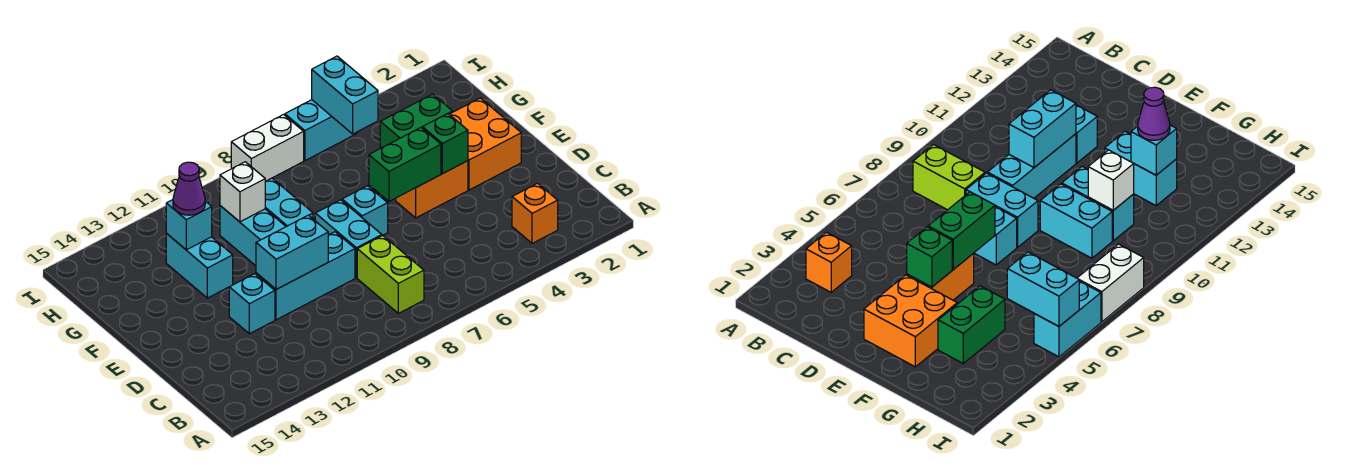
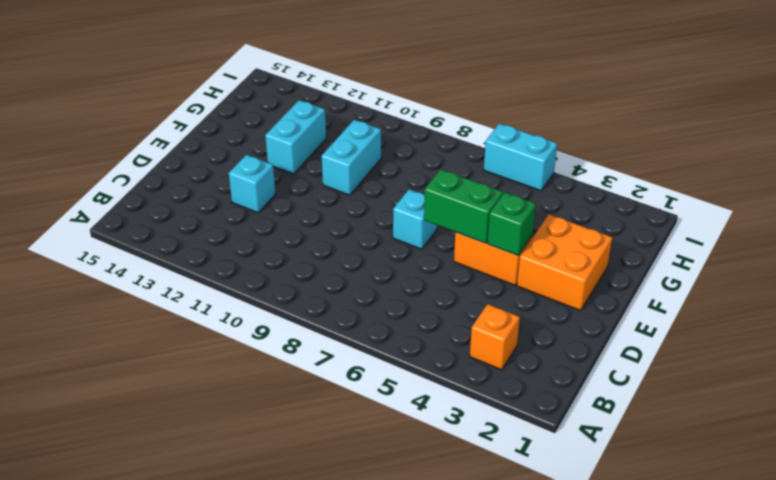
none -> lime brick B8:C8 level 1
none -> cyan brick D8:E8 level 1
none -> cyan brick D9:D11 level 1

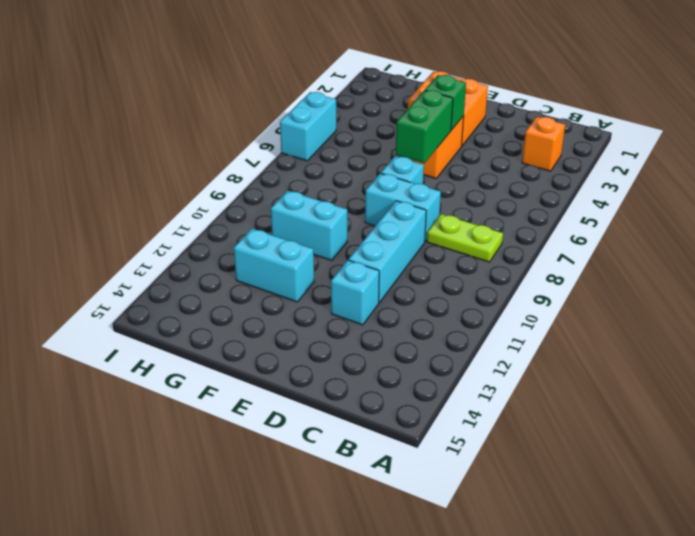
lime plate B8:C8 level 1 -> lime brick B8:C8 level 1
none -> cyan brick F9:G9 level 1
none -> green brick G3:G4 level 1
none -> white brick I7:I8 level 1

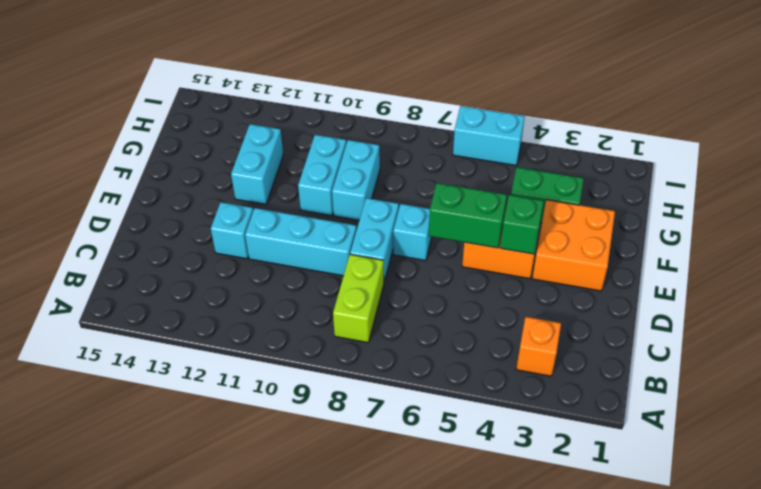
none -> white brick I7:I8 level 1
none -> cyan brick D10:D11 level 2
none -> white brick G10 level 2

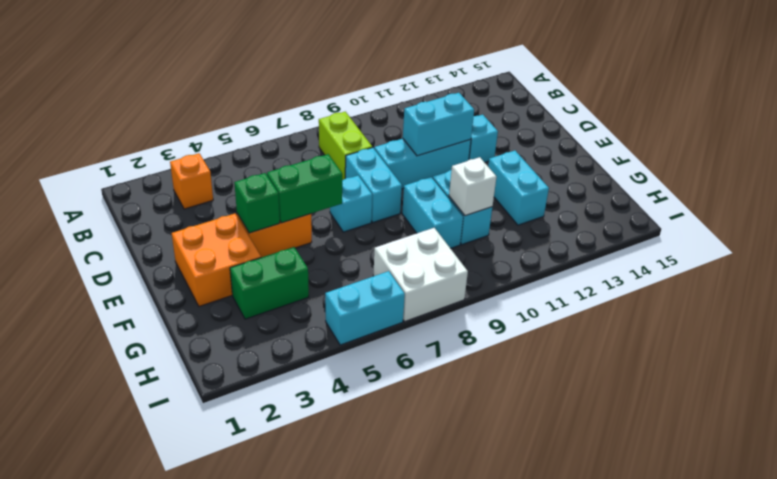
white brick H7:I8 level 1 -> white brick I7:I8 level 1
none -> cyan brick G12 level 2
none -> cyan brick H5:I5 level 2
none -> purple cone G12 level 3

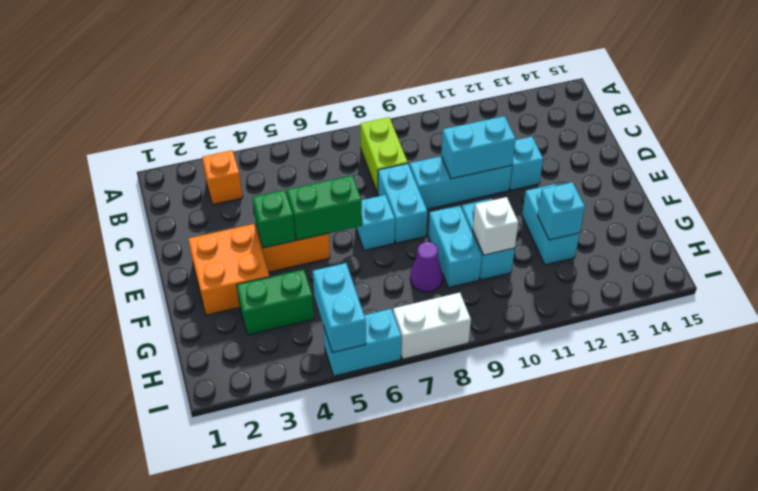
purple cone G8 level 1 -> purple cone G12 level 3

